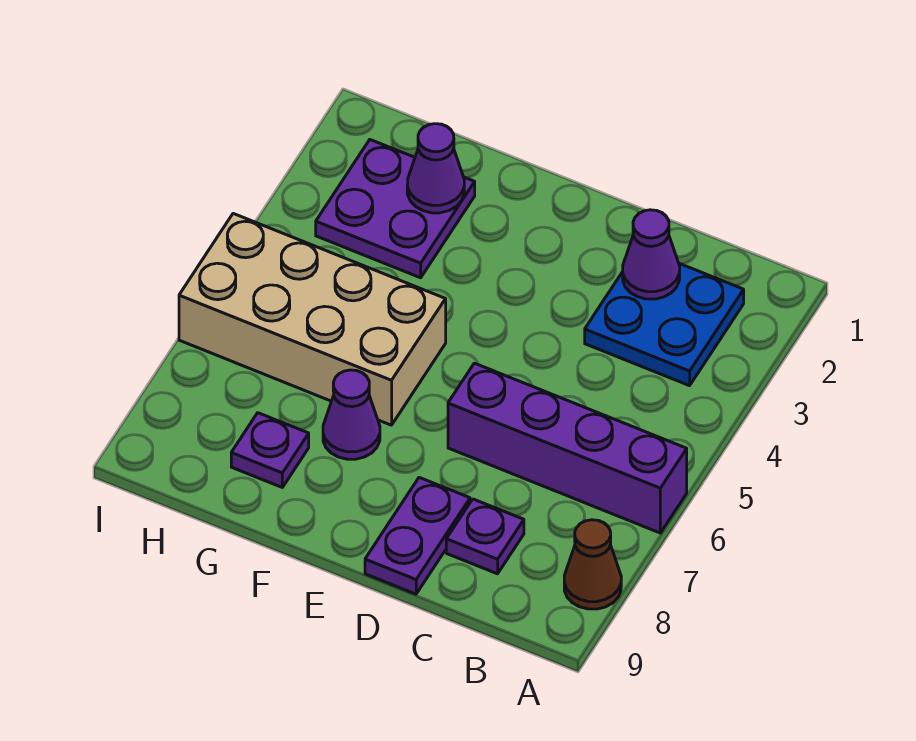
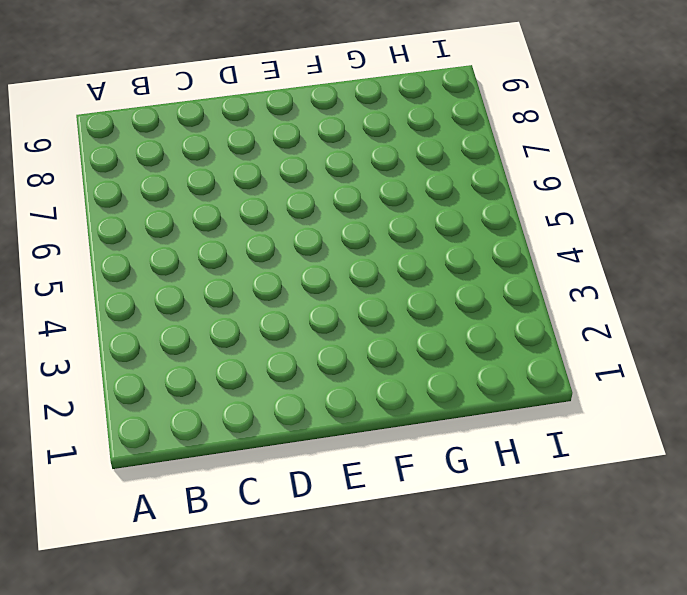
none -> purple brick A6:D6 level 1
none -> brown cone A8 level 1

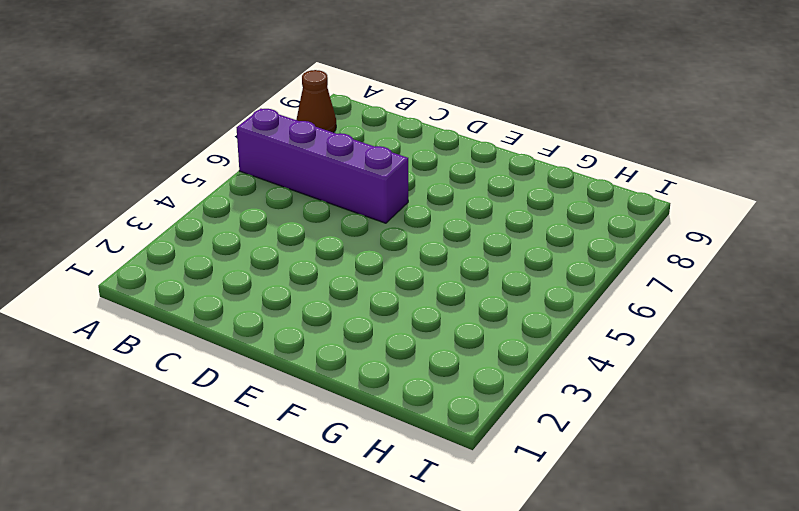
none -> blue plate B2:C3 level 1
none -> purple plate C8 level 1

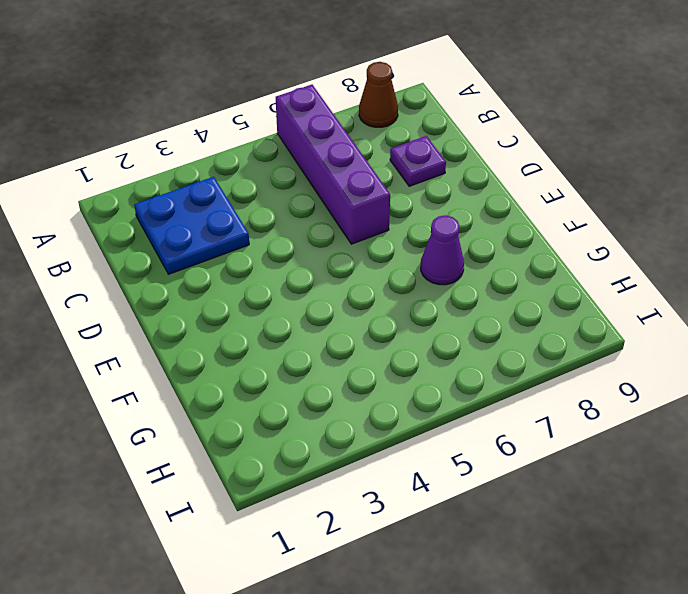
none -> purple plate D8:D9 level 1
none -> tan brick F5:I6 level 1

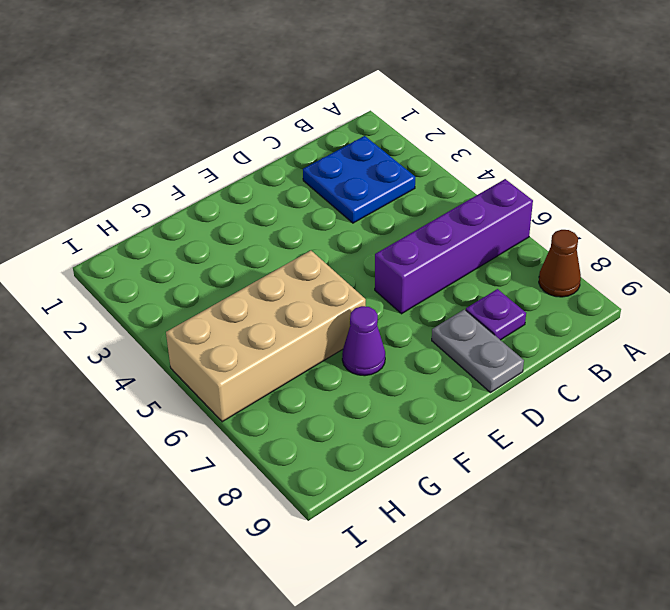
grey plate D8:D9 level 1 -> purple plate D8:D9 level 1
none -> purple plate G2:H3 level 1
none -> purple plate G8 level 1

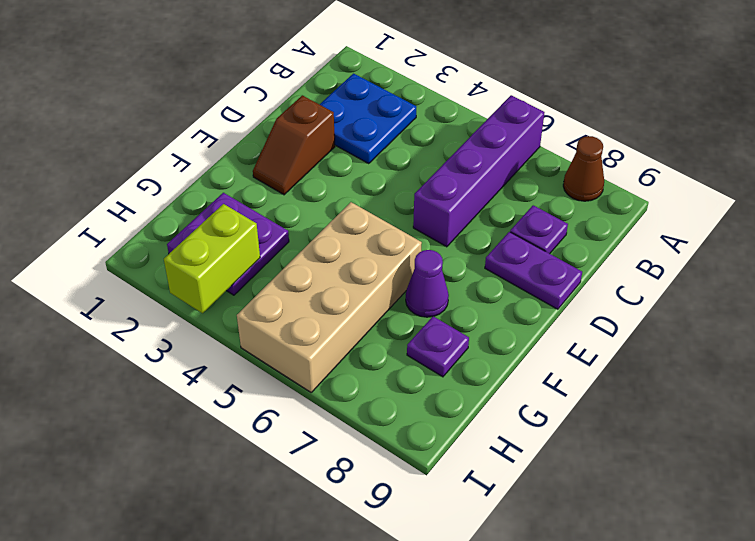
brown slope D2:E2 level 1 top D -> none
lime brick H3:I3 level 2 -> none
none -> purple cone C2 level 2
none -> purple cone G2 level 2

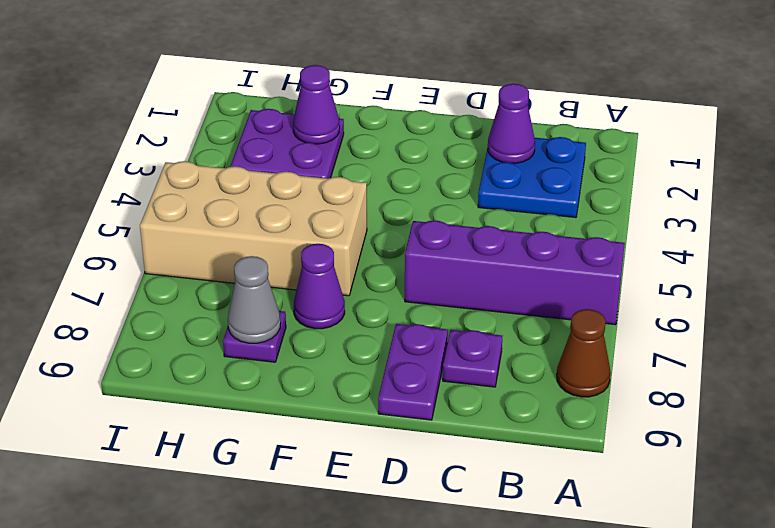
grey cone G8 level 2 -> none

